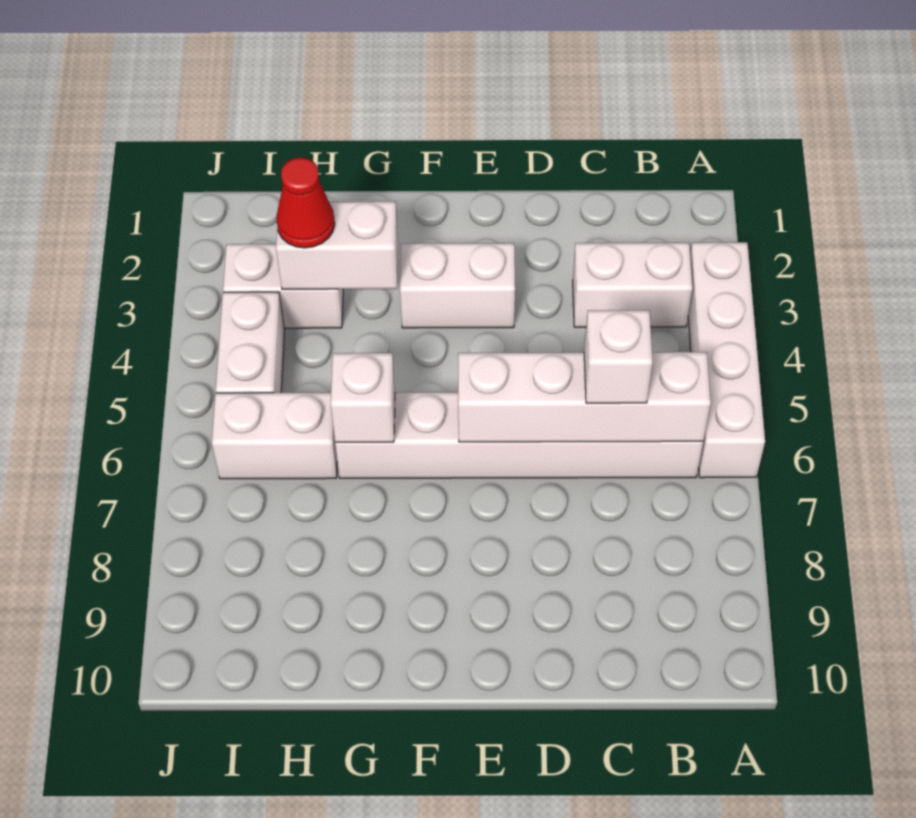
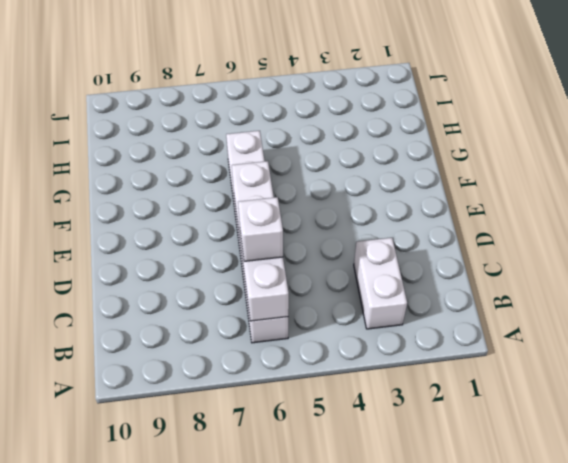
none -> white brick A3:A6 level 1
none -> white brick E3:F3 level 1
none -> white brick H3:I3 level 1

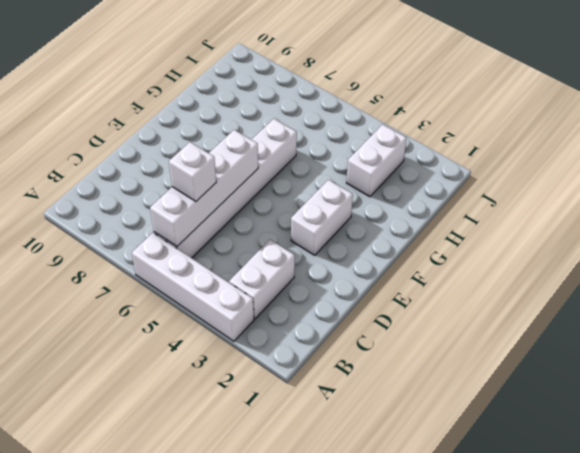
none -> white brick H6:I6 level 1
none -> white brick I4:I5 level 1
none -> white brick G3:H3 level 2

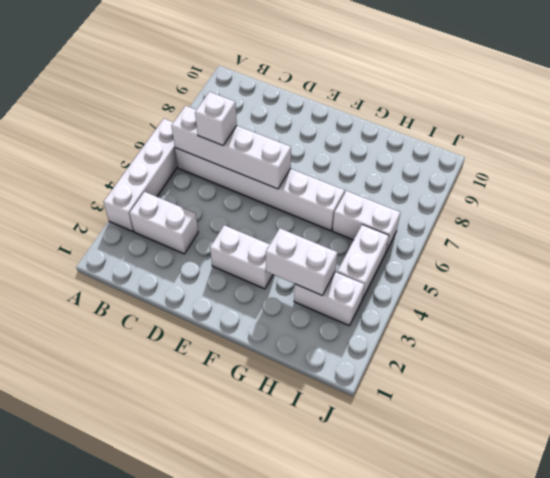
none -> white brick G6 level 2
none -> red cone H3 level 3

